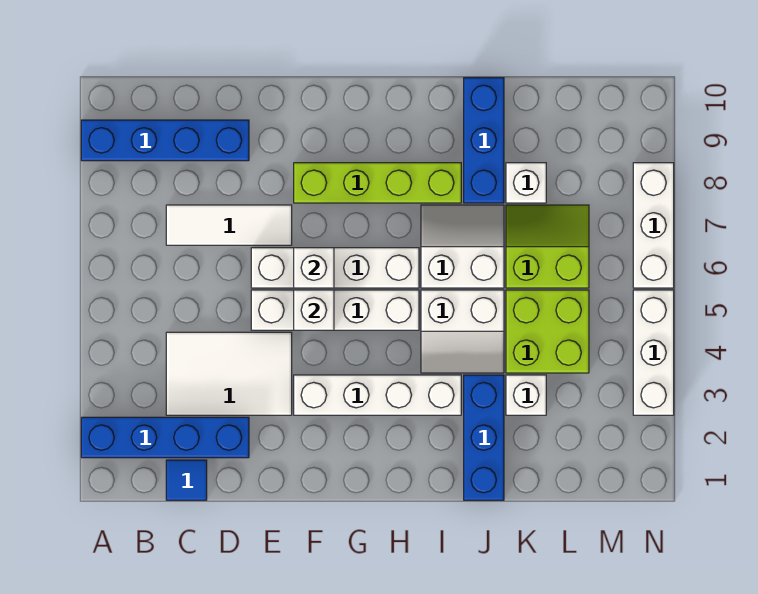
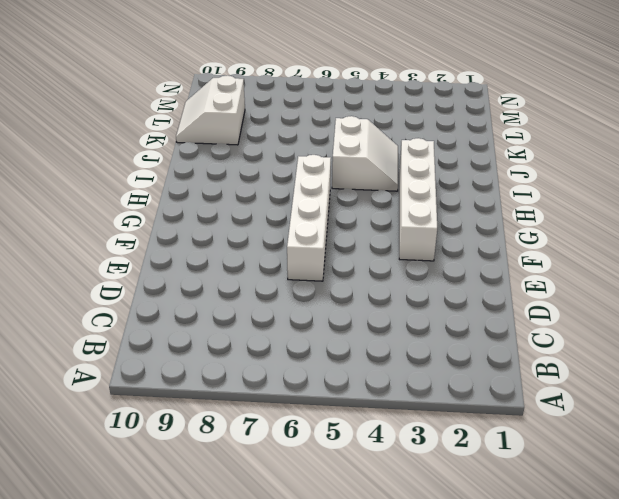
white slope K9:L10 level 1 top 9 -> white slope I6:J7 level 1 top 6
none -> blue brick A2:D2 level 1
none -> blue brick A9:D9 level 1
none -> blue tile C1 level 1

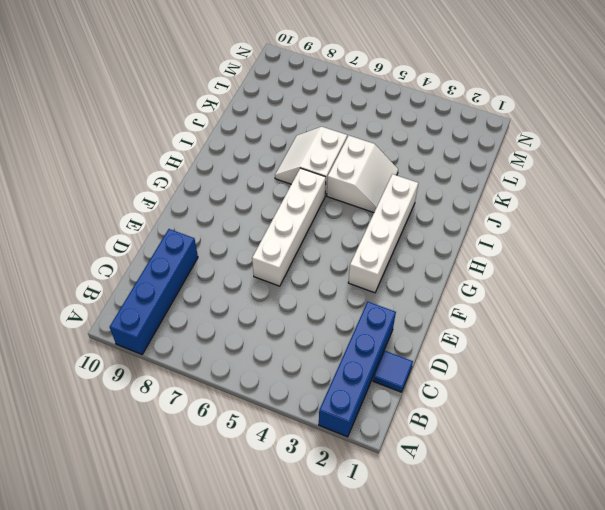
none -> white tile C3:E4 level 1
none -> white tile C7:E7 level 1
none -> white brick E5:H5 level 1

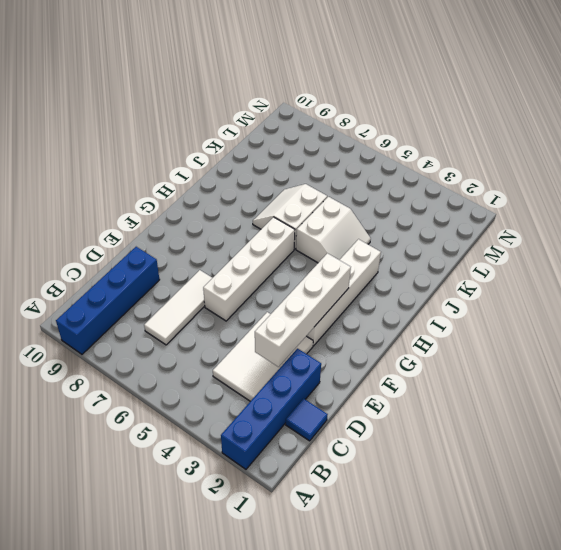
white brick D3:G3 level 2 -> white brick E5:H5 level 1
none -> lime brick F8:I8 level 1
none -> blue brick J1:J3 level 1
none -> blue brick J8:J10 level 1

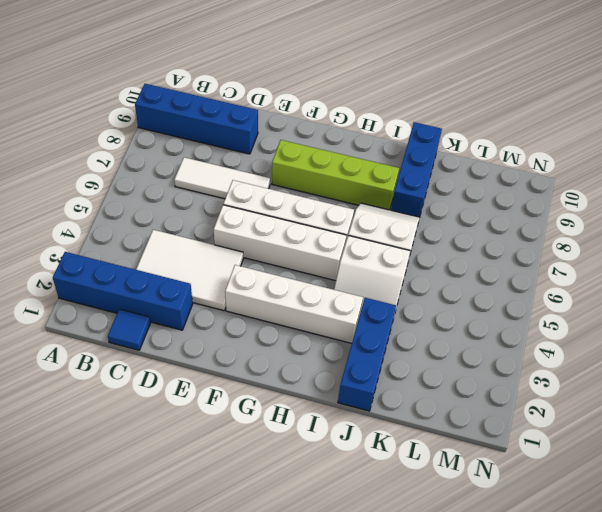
none -> white brick K3 level 1
none -> lime brick K4:L5 level 1
none -> lime slope K6:L7 level 1 top 6

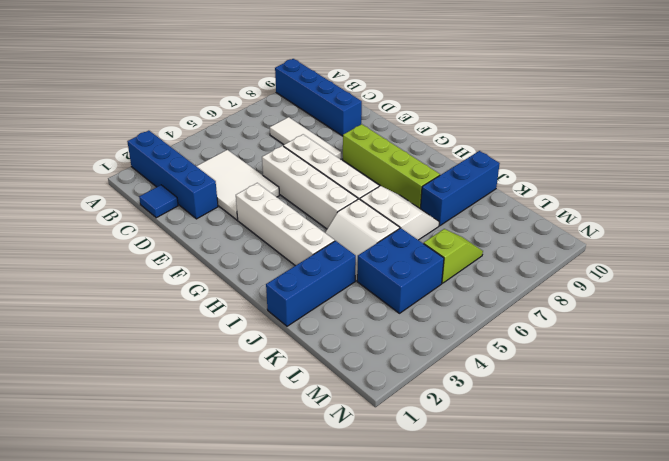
blue brick K4:L5 level 1 -> lime brick K4:L5 level 1
lime slope L6:L7 level 1 top 6 -> lime slope K6:L7 level 1 top 6
none -> white brick K3 level 1
none -> white brick K8 level 1
none -> white brick N3:N5 level 1

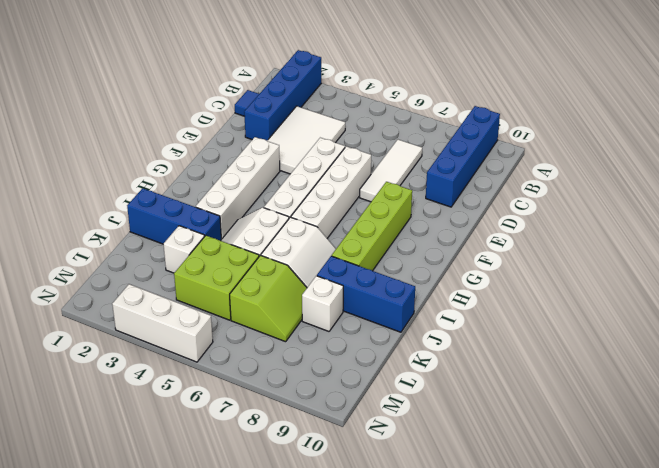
none -> white brick N6:N8 level 1
none -> white brick F5 level 2
none -> white brick F6 level 2

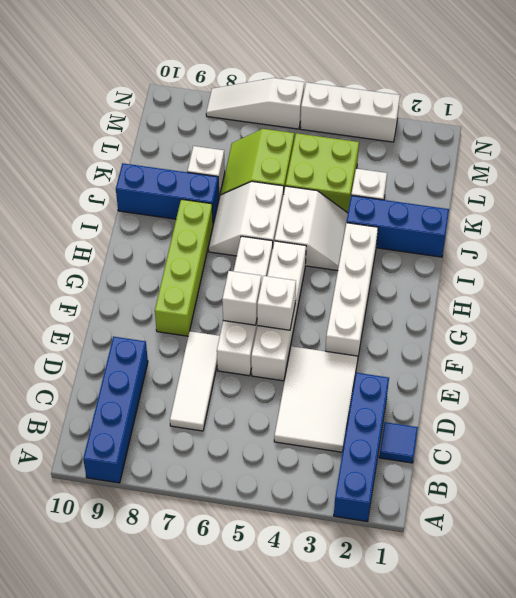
white slope N6:N8 level 1 top 6 -> white brick N6:N8 level 1

